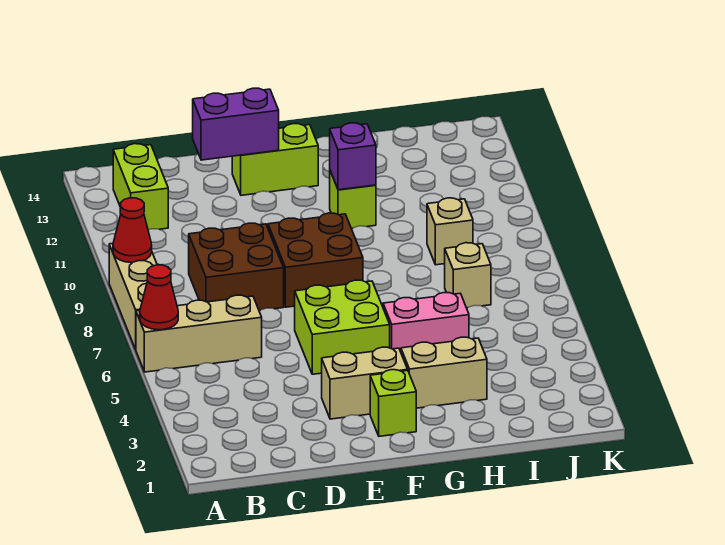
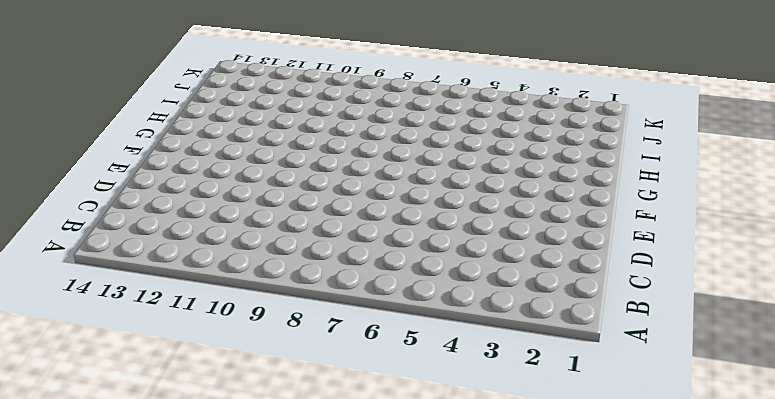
none -> tan brick A6:C6 level 1
none -> tan brick A7:A9 level 1
none -> lime brick B12:B13 level 1

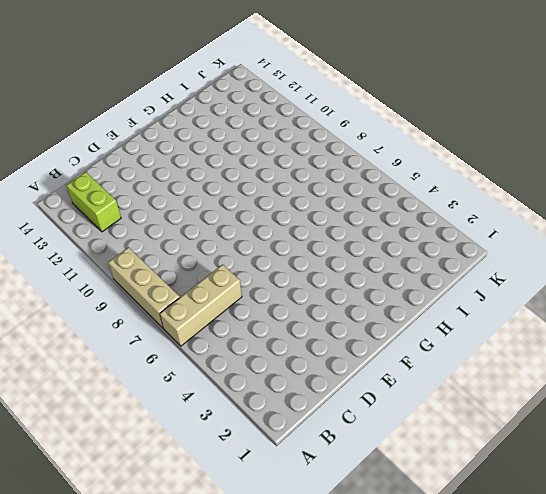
none -> brown brick C8:D9 level 1
none -> tan brick E3:F3 level 1
none -> lime brick E5:F6 level 1

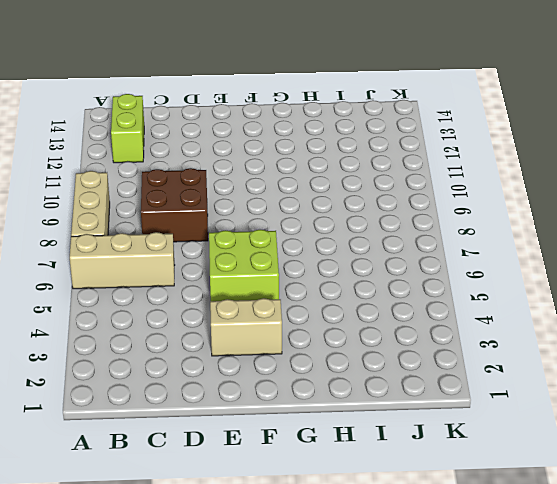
none -> brown brick E8:F9 level 1
none -> lime brick E13:F13 level 1
none -> lime brick F2 level 1

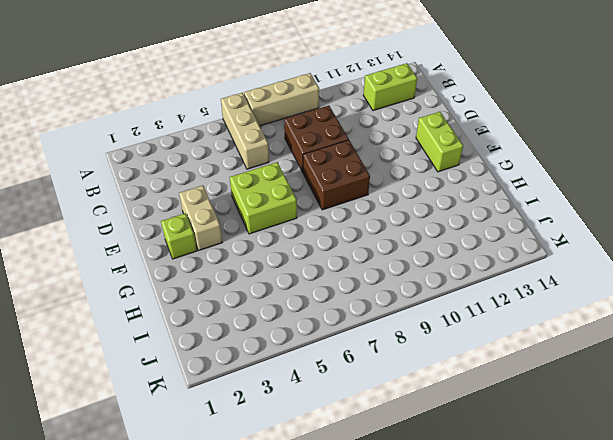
none -> tan brick G3:H3 level 1
none -> pink brick G5:H5 level 1
none -> lime brick G11 level 1

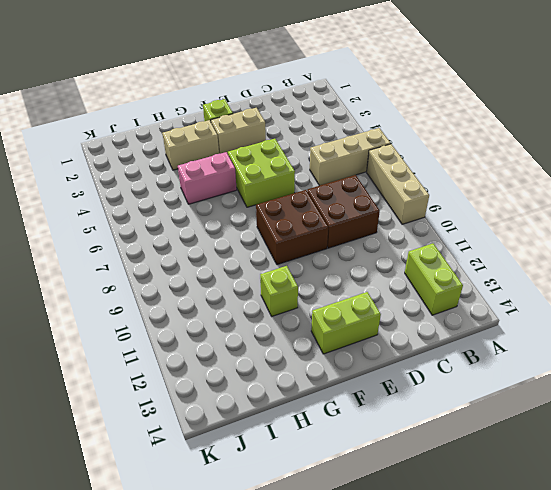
none -> tan brick I7 level 1
none -> tan brick I9 level 1
none -> red cone A6 level 2

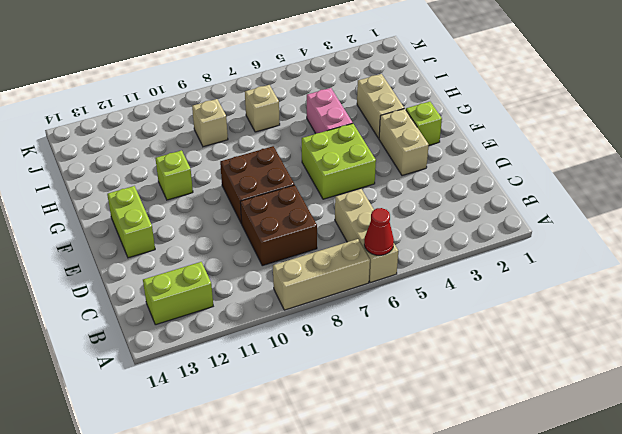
none -> red cone A9 level 2
none -> purple brick D13:E13 level 2
none -> purple brick G11 level 2

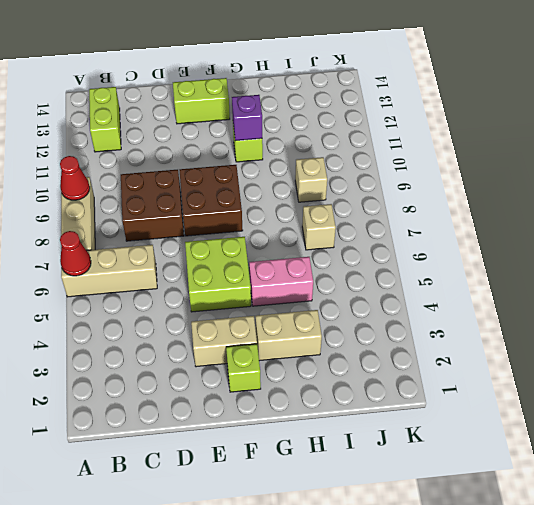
none -> purple brick D13:E13 level 2

